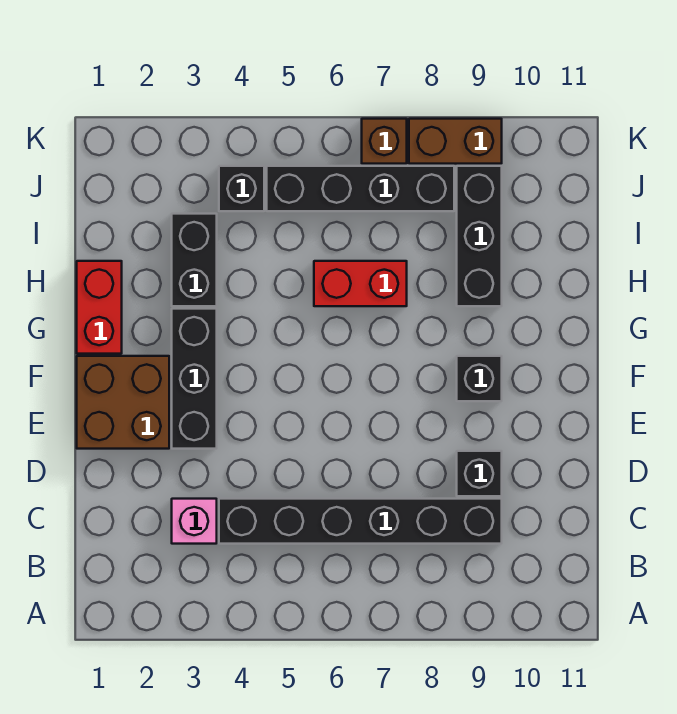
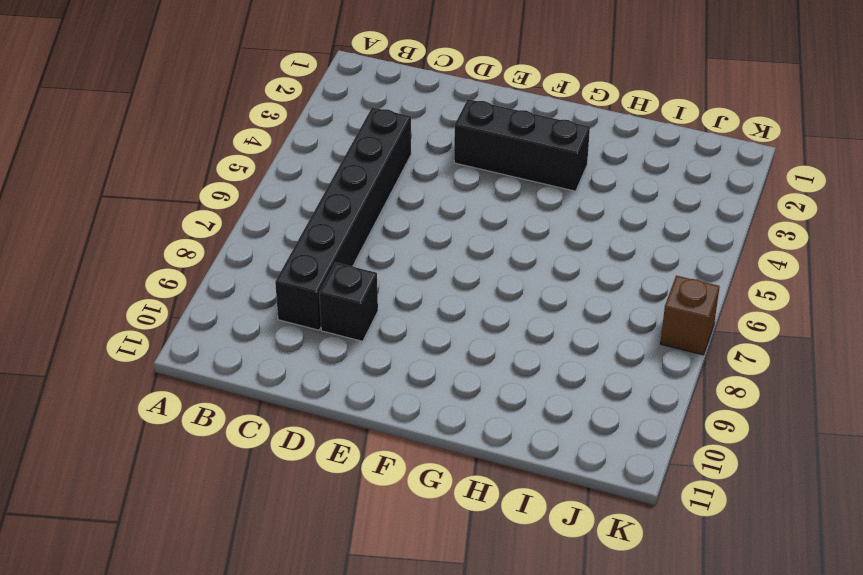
none -> pink brick C3 level 1
none -> brown brick E1:F2 level 1
none -> black brick F9 level 1

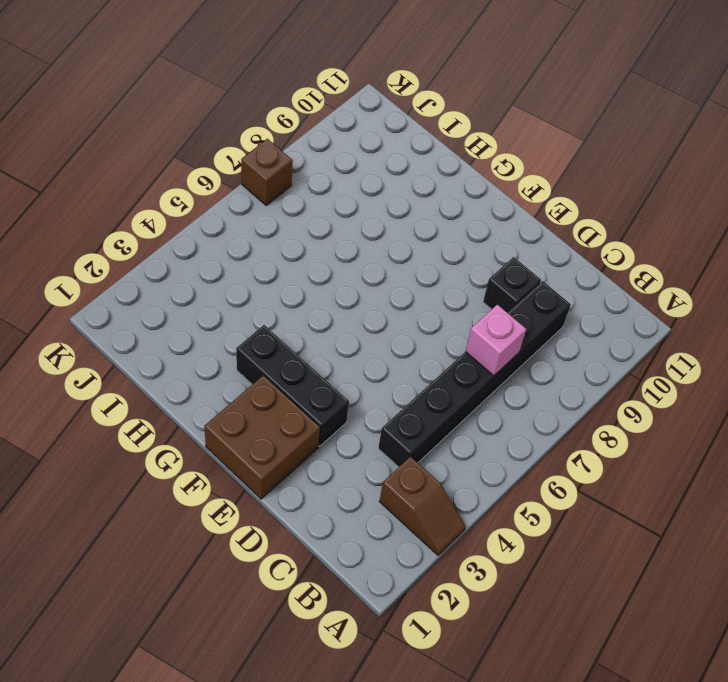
brown slope A3:B3 level 1 top B -> none
pink brick C7 level 2 -> pink brick C3 level 1
none -> black brick F9 level 1
none -> red brick G1:H1 level 1
none -> black brick H3:I3 level 1

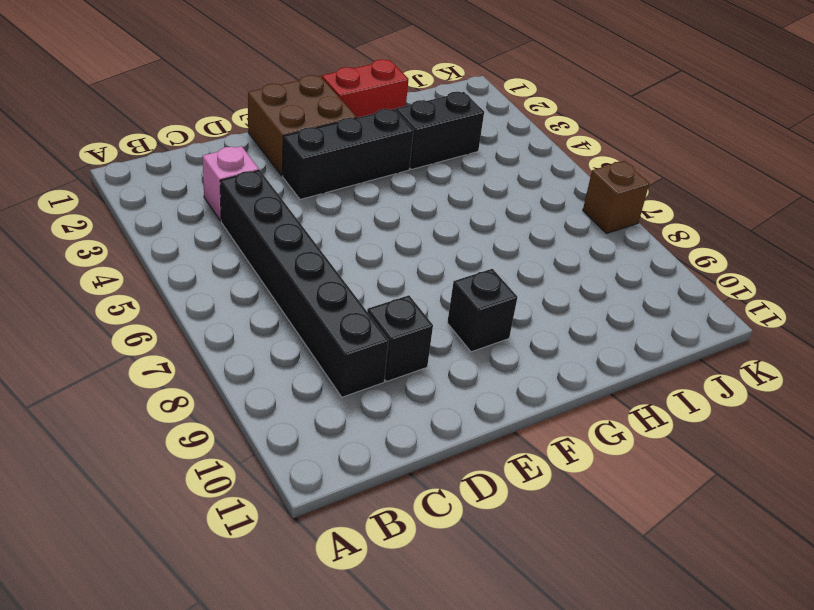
none -> red brick H6:H7 level 1
none -> black brick H9:J9 level 1
none -> black brick J4 level 1

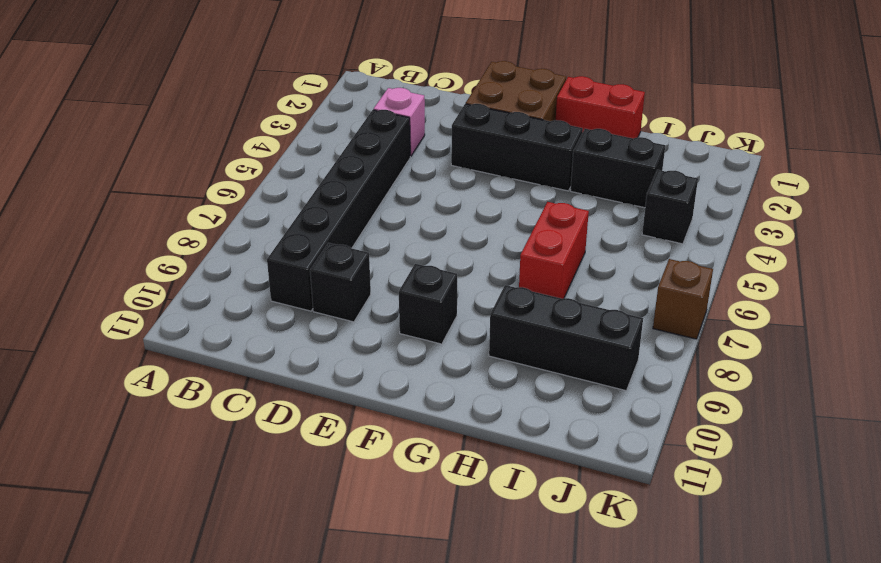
none -> black brick J5:J8 level 1
none -> brown brick K8:K9 level 1

